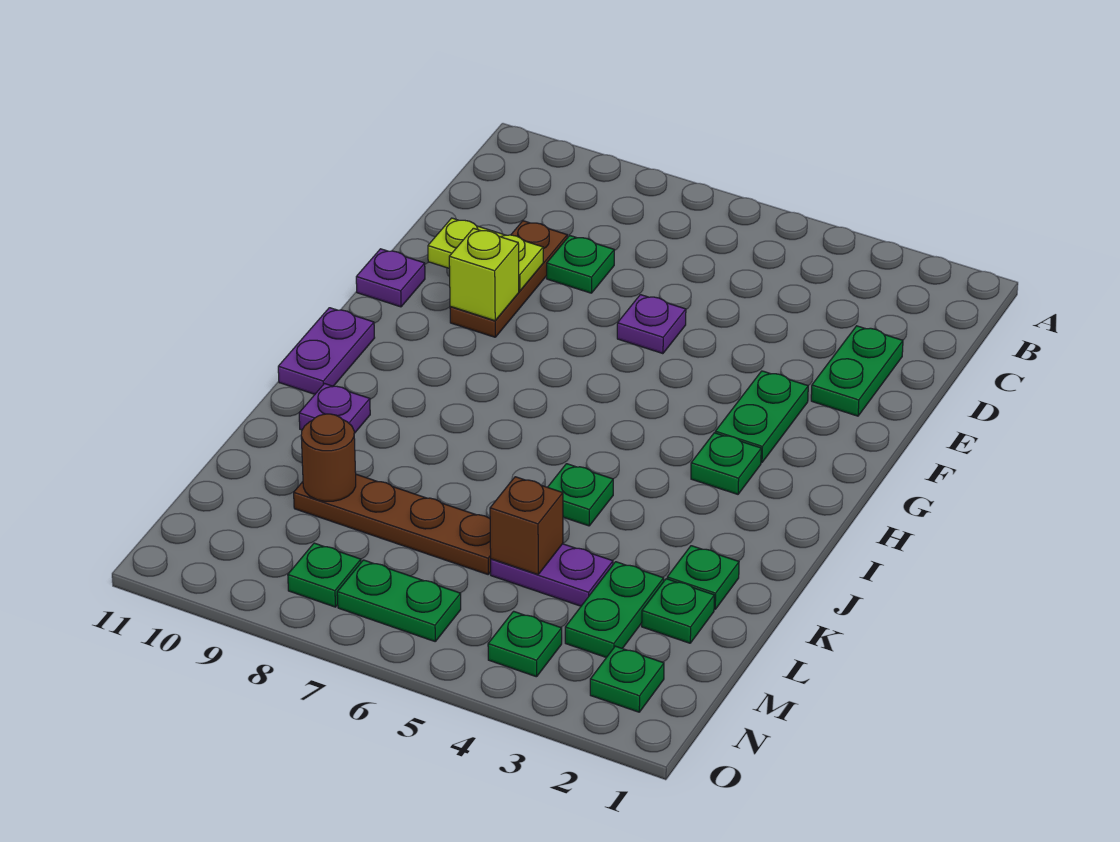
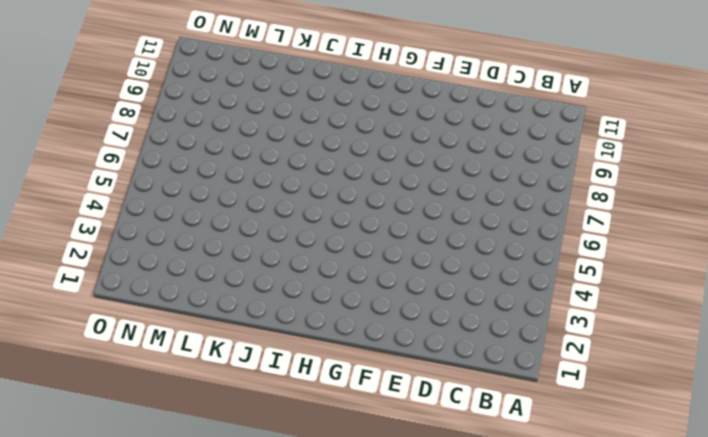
none -> green plate D2:E2 level 1
none -> green plate D8 level 1
none -> brown plate D9:F9 level 1

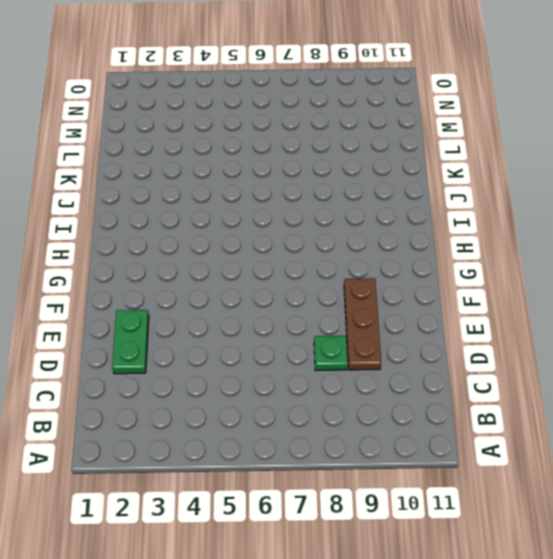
none -> purple plate E6 level 1
none -> green plate F3:G3 level 1
none -> purple plate F11 level 1

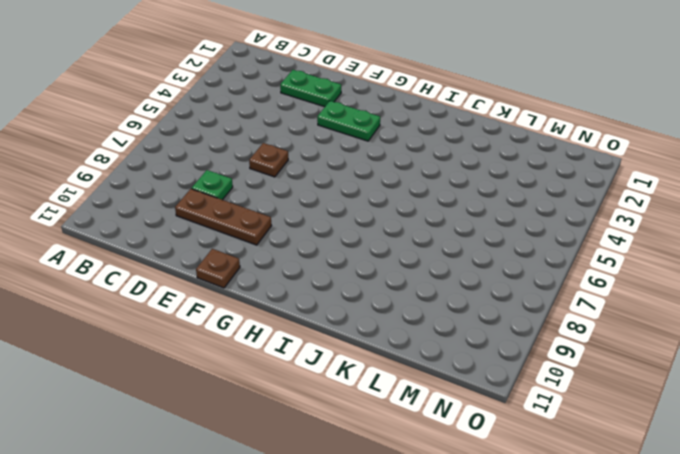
brown plate E6 level 1 -> purple plate E6 level 1
brown plate F11 level 1 -> purple plate F11 level 1
none -> green plate H3 level 1
none -> purple plate H11:I11 level 1
none -> green plate J5 level 1

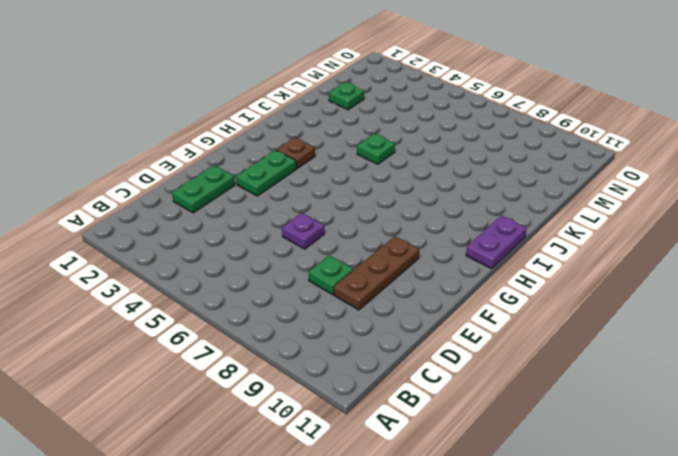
brown plate H3 level 1 -> green plate H3 level 1
none -> purple plate F11 level 1
none -> purple plate J10 level 1
none -> green plate K2 level 1

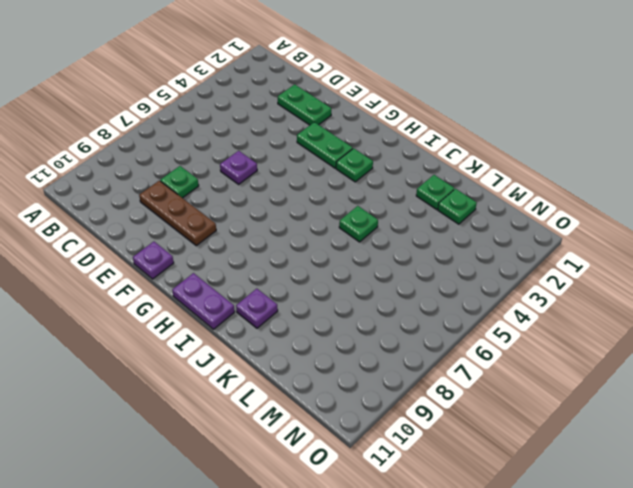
none -> green plate L3:M3 level 1
none -> purple plate L4:L5 level 1
none -> brown plate L6:L9 level 1

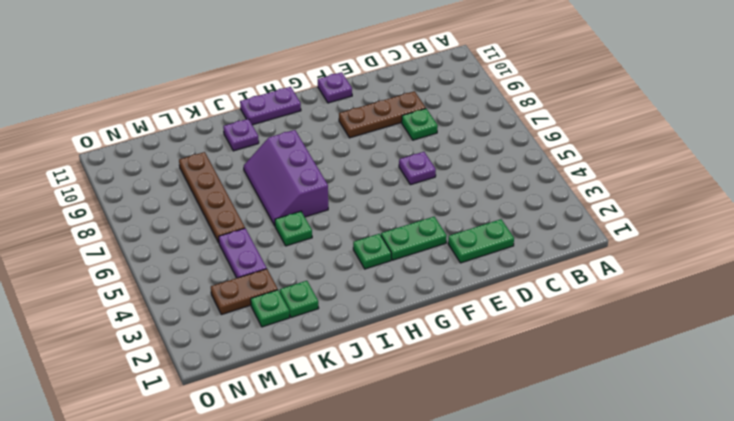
purple slope I6:J8 level 1 top I -> none
brown plate L3:M3 level 1 -> green plate L3:M3 level 1
none -> green plate N2 level 1
none -> green plate N4 level 1
none -> green plate N6:N7 level 1

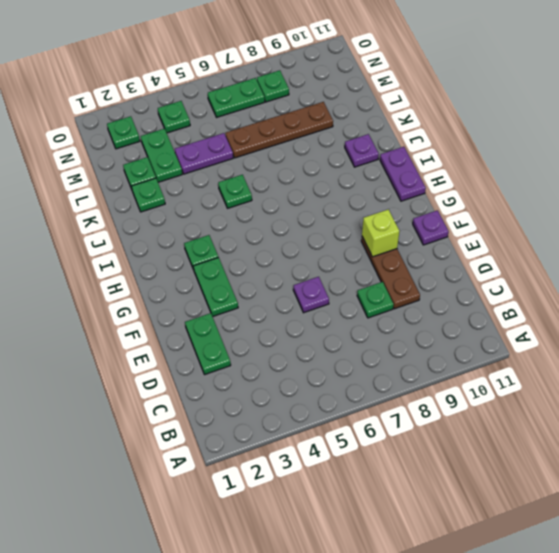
none -> lime plate E9:E10 level 2
none -> brown brick L5 level 2
none -> brown round brick L9 level 2

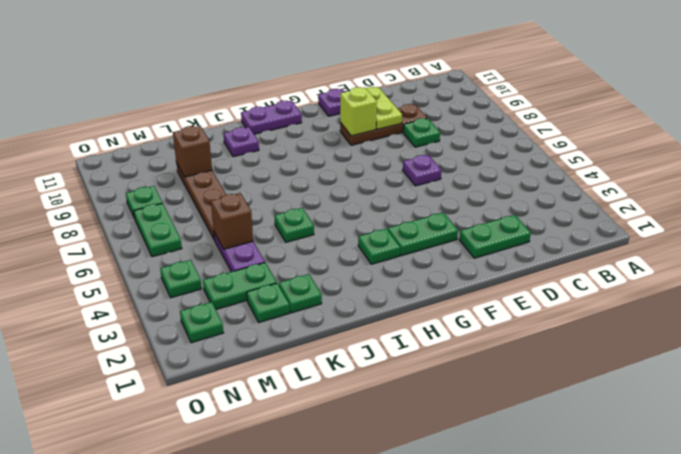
brown brick L9 level 2 -> brown round brick L9 level 2

